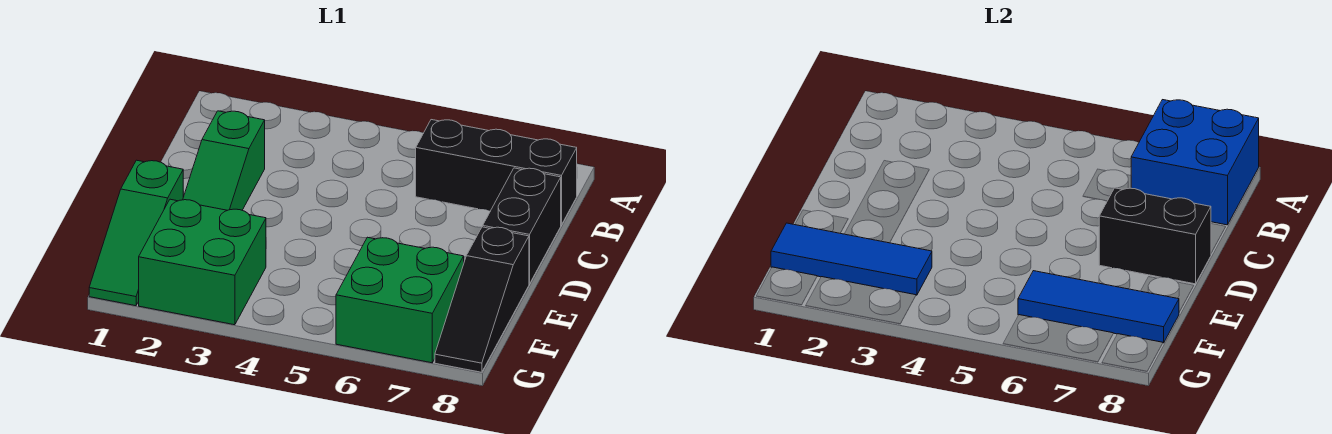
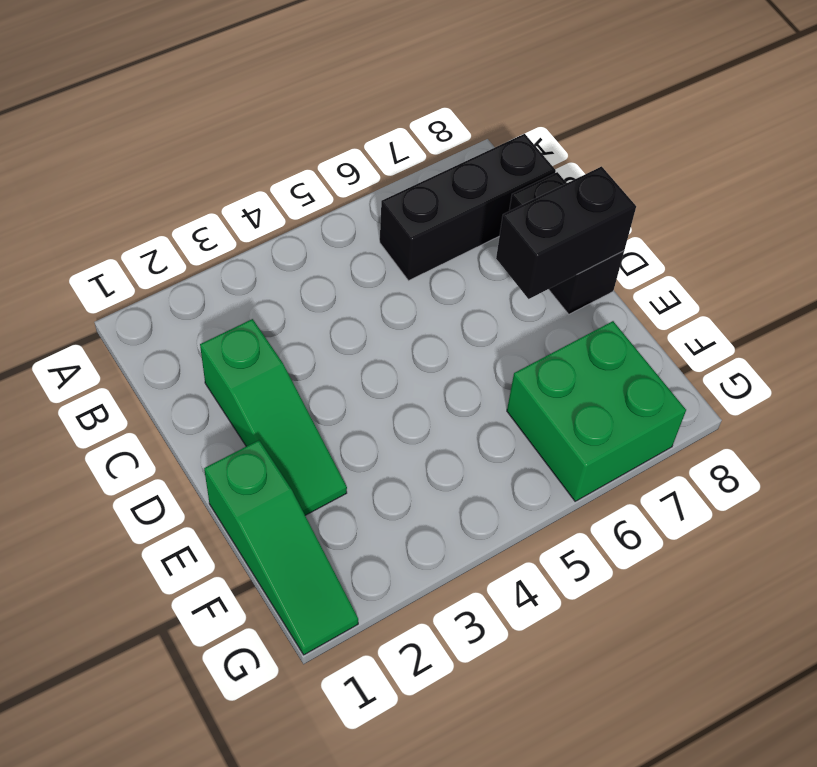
none -> black slope E8:G8 level 1 top E
none -> green brick F2:G3 level 1

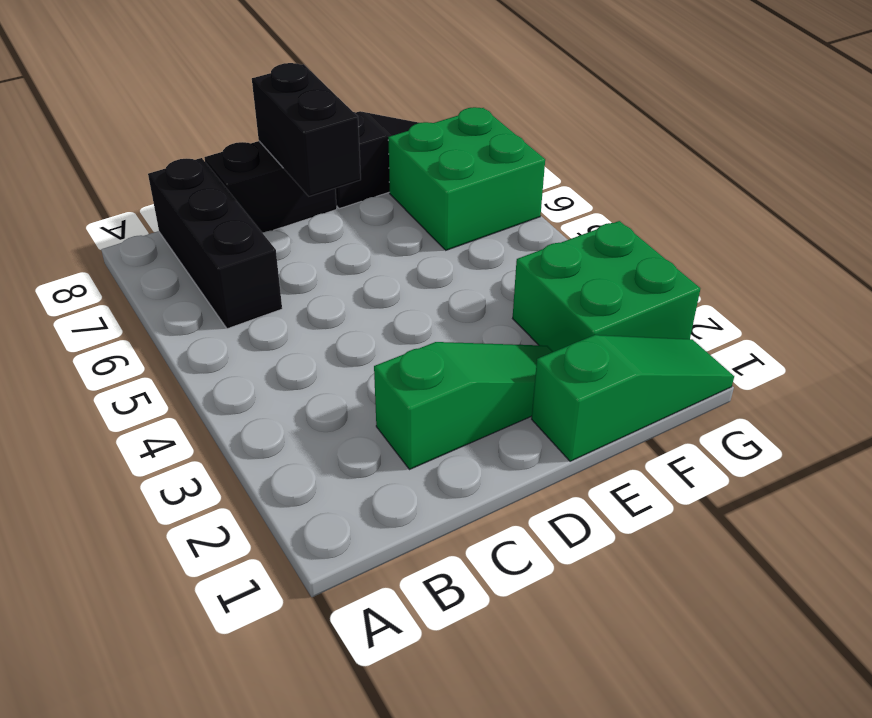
none -> blue brick A7:B8 level 2
none -> blue tile F1:F3 level 2

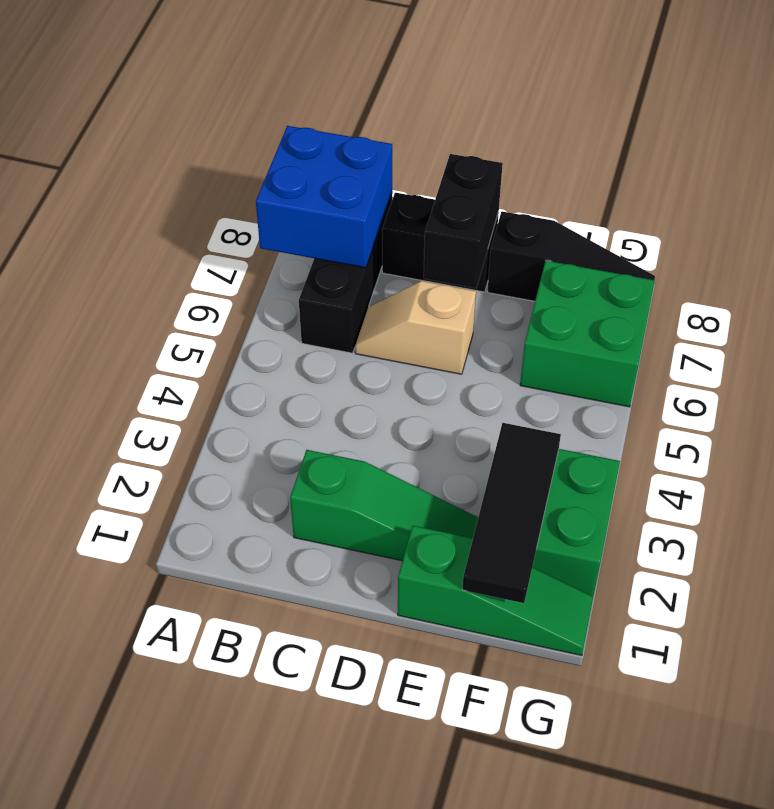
tan slope C6:D6 level 1 top D -> none
black tile F1:F3 level 2 -> blue tile F1:F3 level 2
none -> blue tile F6:F8 level 2

